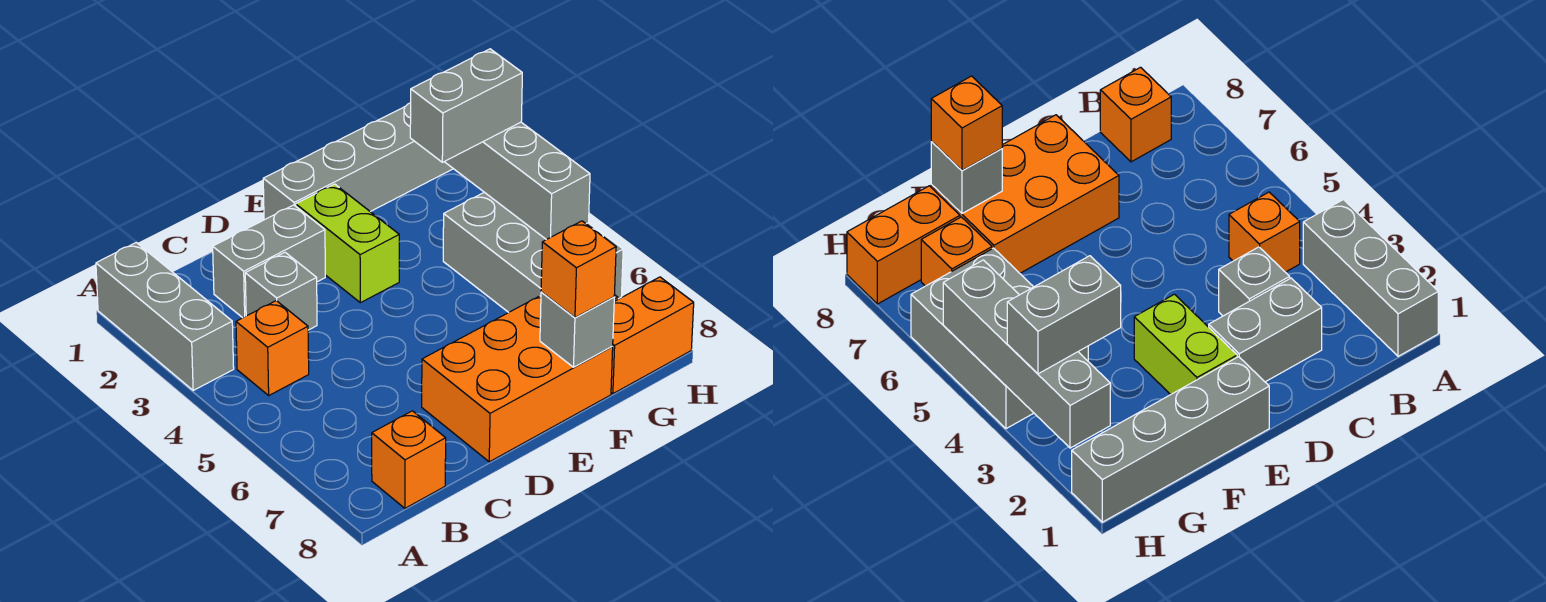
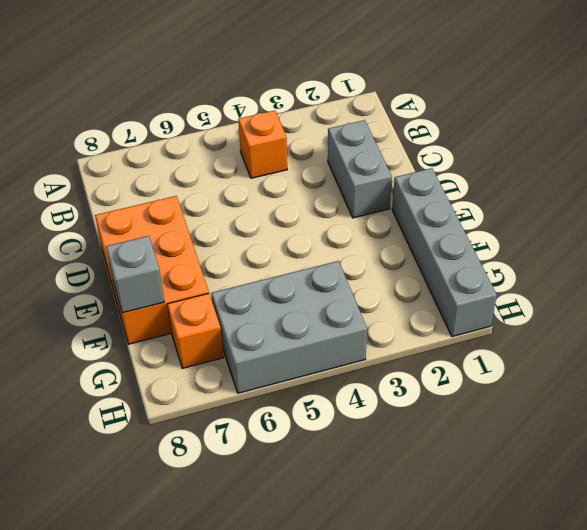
none -> grey brick A1:A3 level 1
none -> orange brick B8 level 1
none -> grey brick C3 level 1

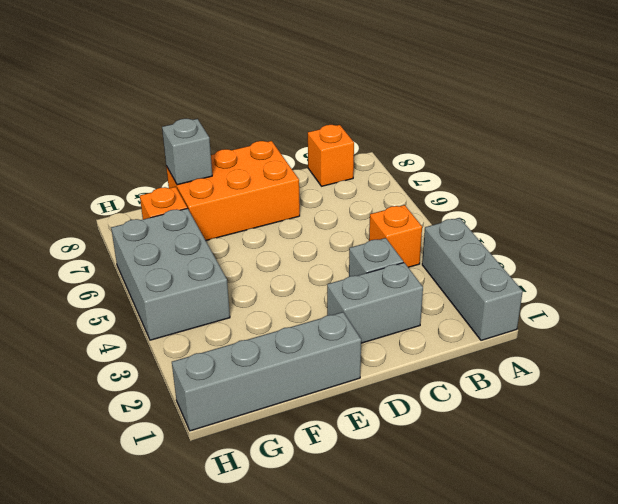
none -> lime brick E2:E3 level 1
none -> orange brick G8:H8 level 1
none -> grey brick H2:H5 level 2

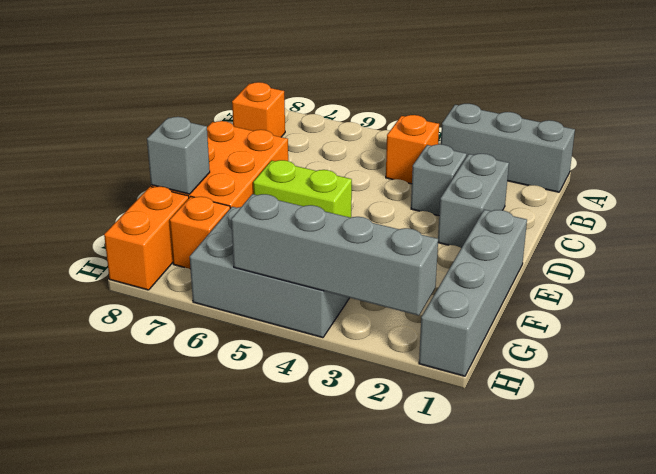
lime brick E5:E6 level 1 -> lime brick E2:E3 level 1
none -> orange brick F8 level 3
none -> grey brick G3:H3 level 3

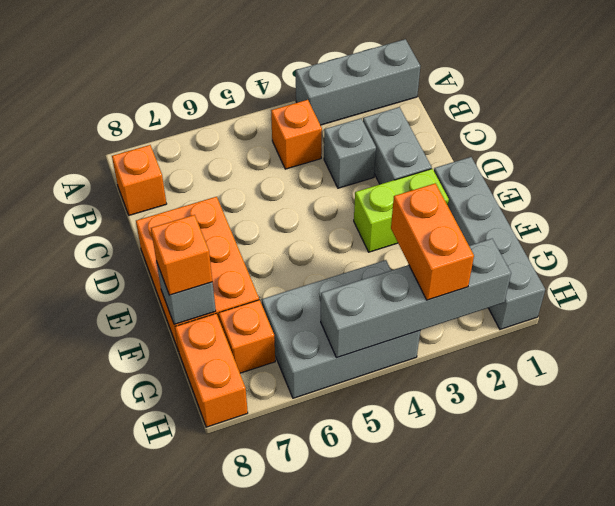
orange brick G3:H3 level 3 -> grey brick G3:H3 level 3

